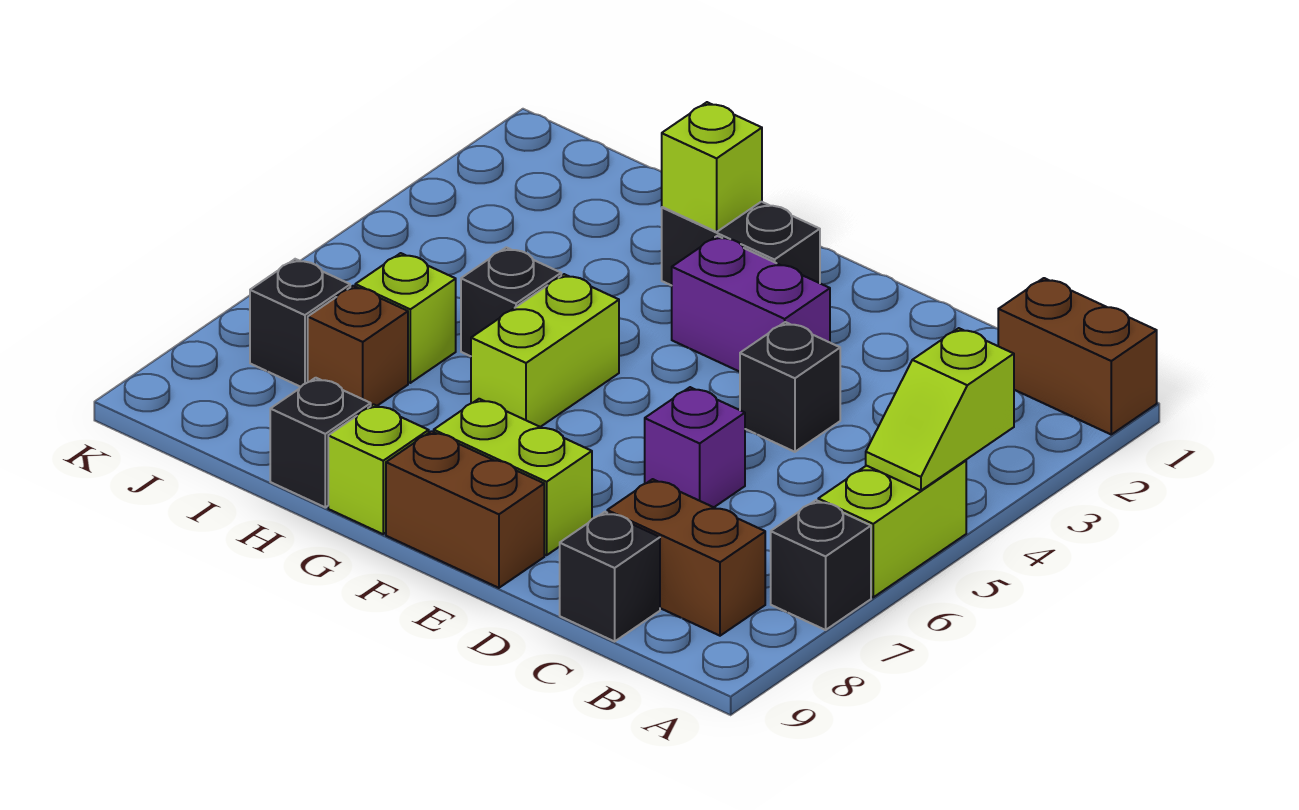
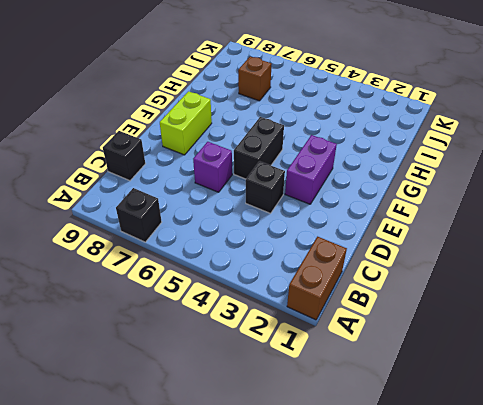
black brick E5:F5 level 1 -> black brick F2:G2 level 1
none -> lime brick A5:A6 level 1
none -> brown brick B8:C8 level 1
none -> brown brick E9:F9 level 1

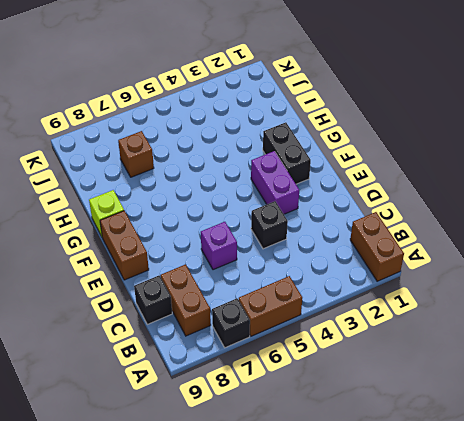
brown brick A5:A6 level 1 -> lime brick A5:A6 level 1
none -> lime brick E8:F8 level 1
none -> lime brick G5:G6 level 1
none -> black brick H5 level 1

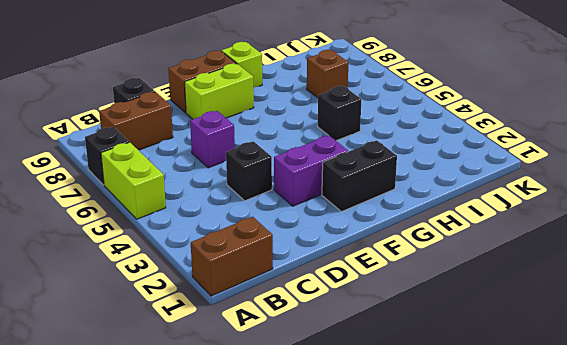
none -> lime brick G5:G6 level 1
none -> black brick H9 level 1
none -> lime brick I6 level 1

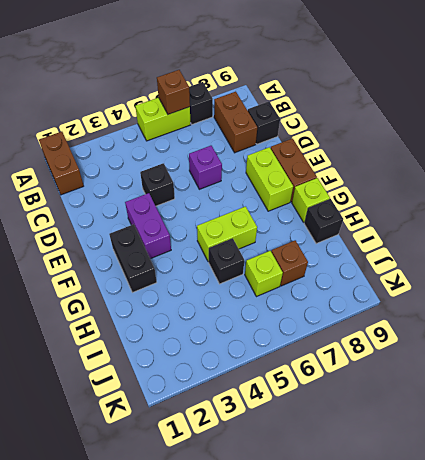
brown brick A6 level 2 -> none
none -> black brick J7 level 1
none -> lime slope A4:A5 level 2 top 4
none -> lime brick G2 level 2

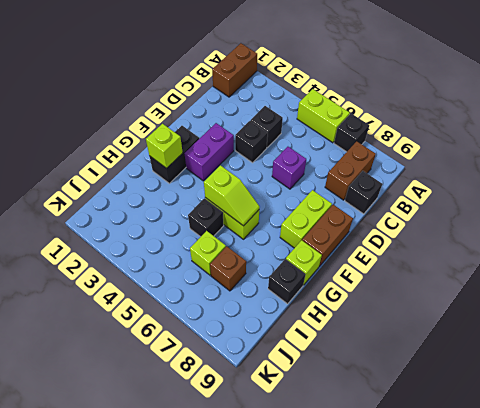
black brick C4 level 1 -> black brick J7 level 1
lime slope G5:G6 level 2 top 5 -> lime slope A4:A5 level 2 top 4

